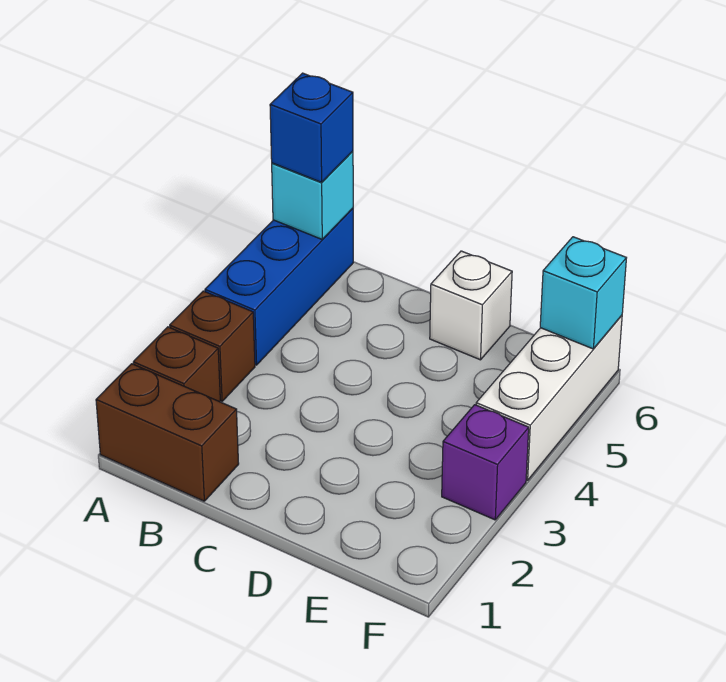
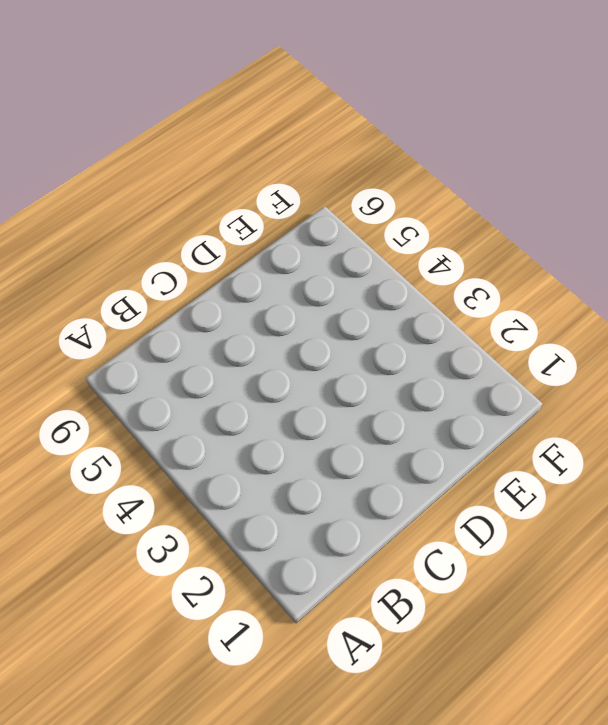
none -> brown brick A1:B1 level 1
none -> brown brick A2 level 1

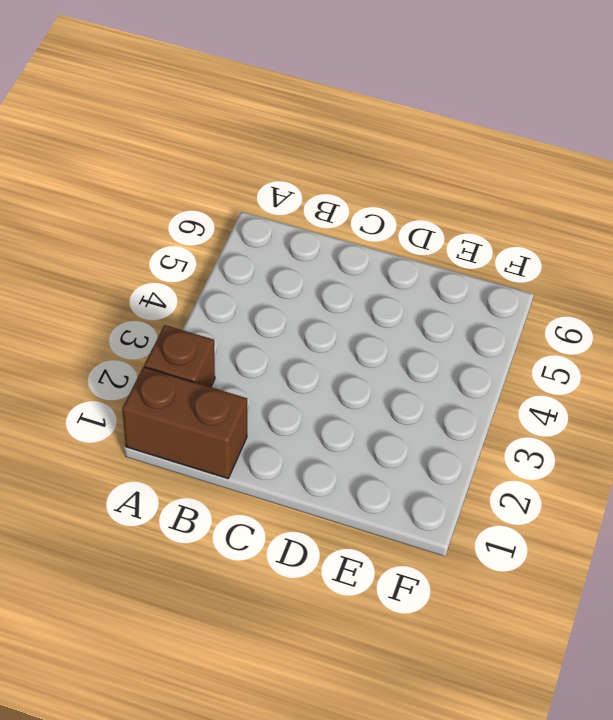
none -> brown brick A3 level 1
none -> blue brick A4:A6 level 1

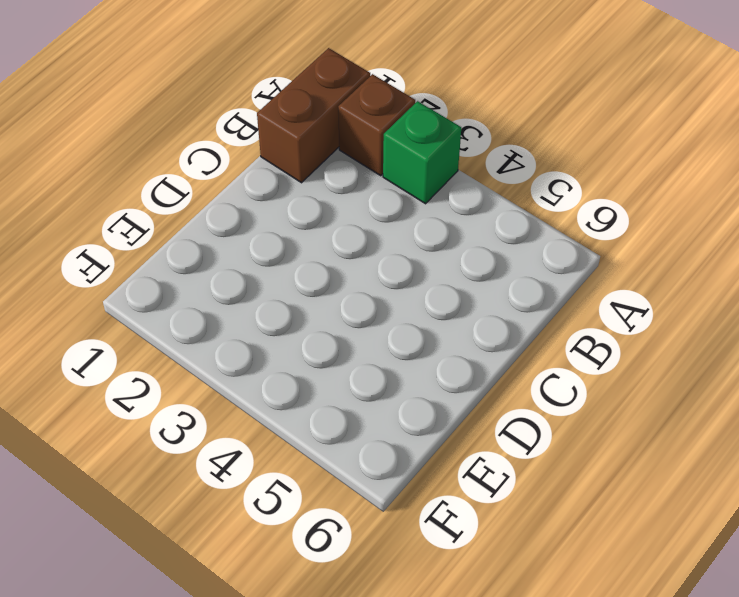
green brick A3 level 1 -> brown brick A3 level 1
none -> blue brick A4:A6 level 1
none -> white brick D6 level 1

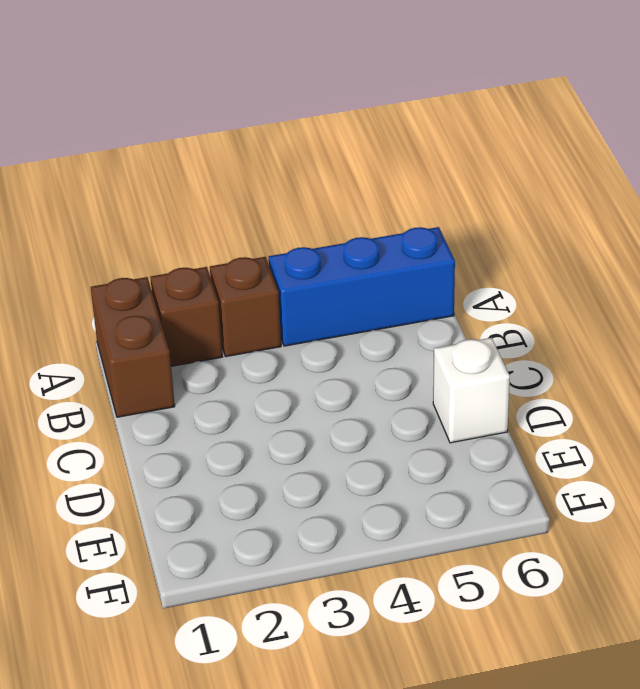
none -> purple brick F3 level 1
none -> white brick F4:F6 level 1

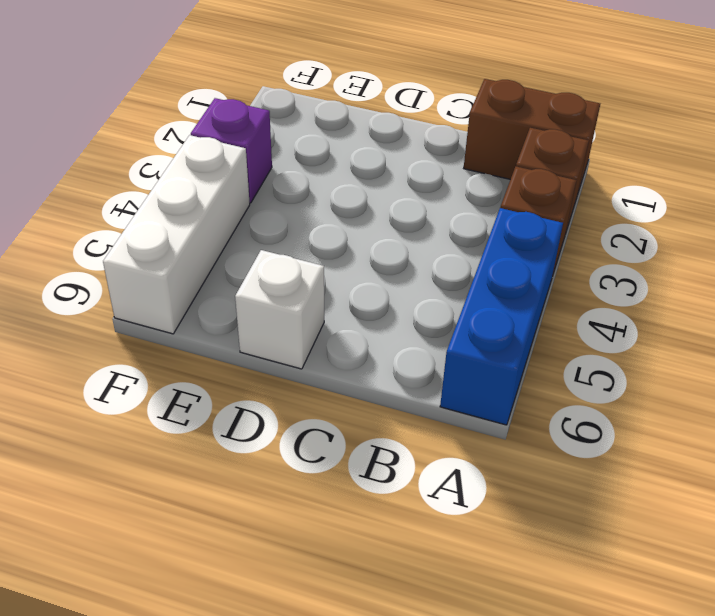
none -> cyan brick A6 level 2
none -> cyan brick F6 level 2

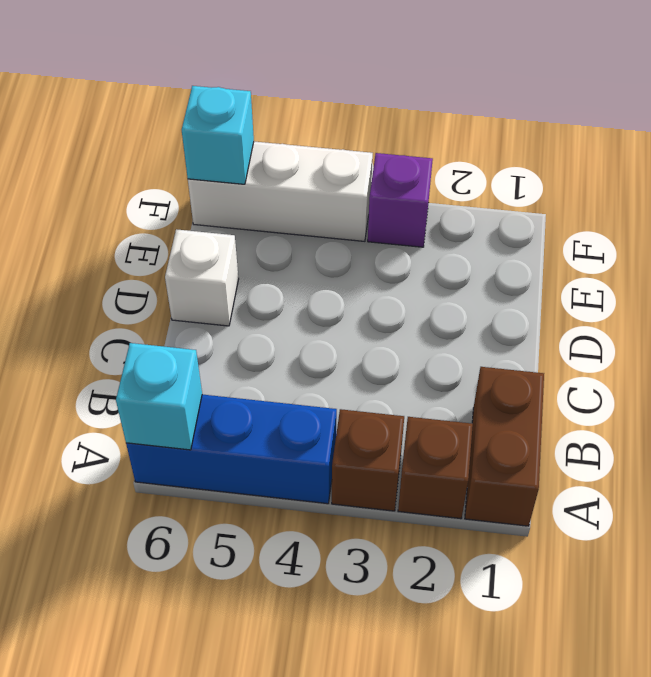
none -> blue brick A6 level 3

